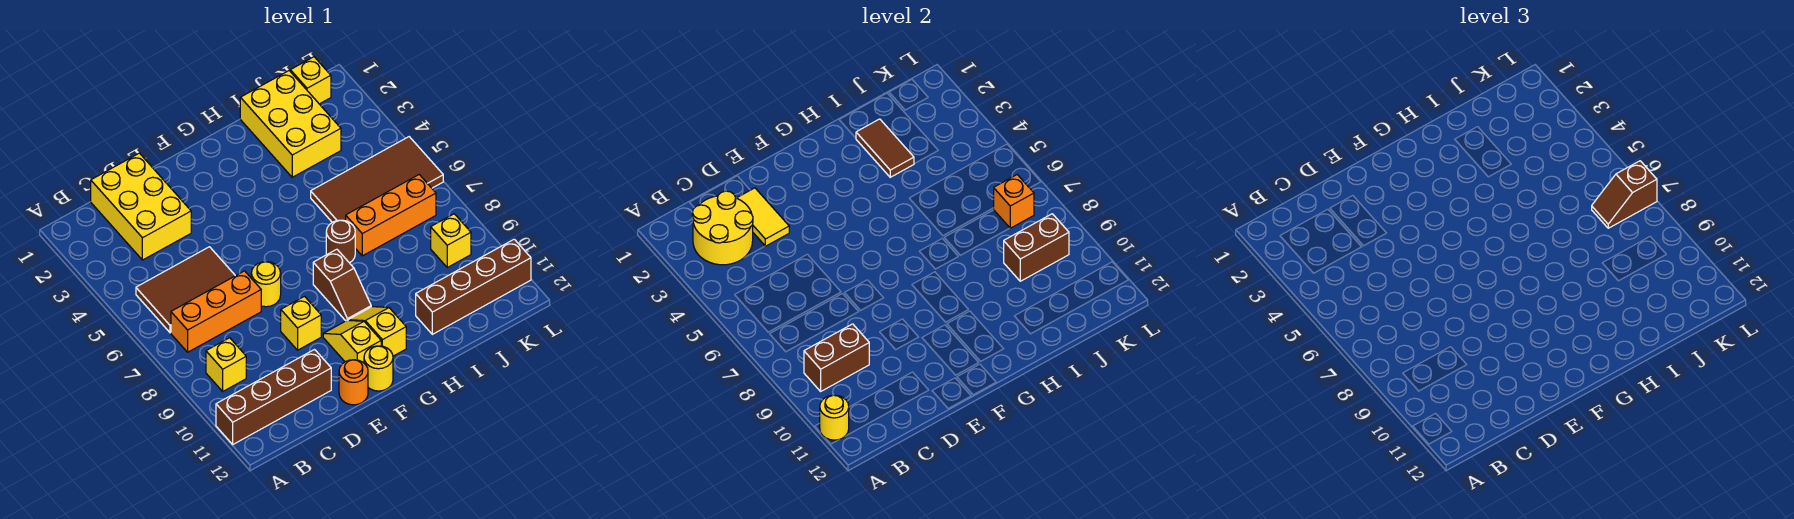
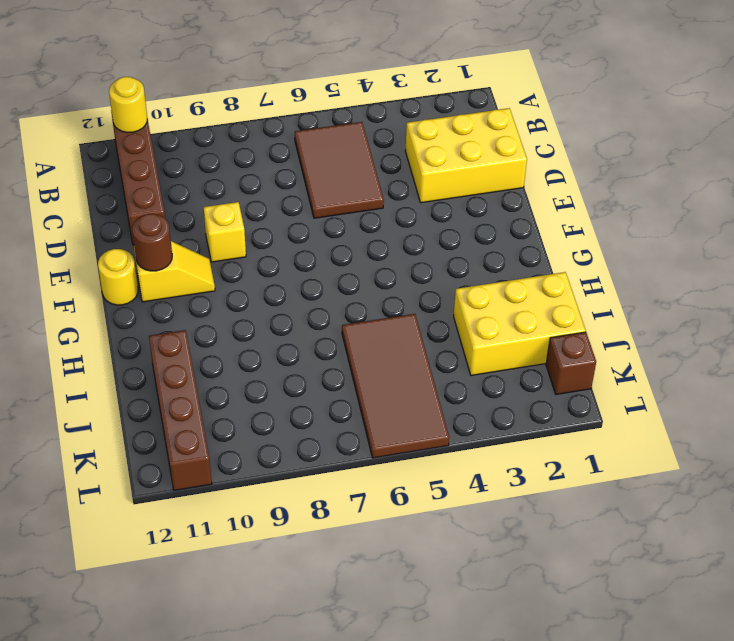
brown round brick F11 level 2 -> brown round brick H7 level 1
brown brick K1 level 1 -> yellow brick K1 level 1
none -> orange brick B7:D7 level 1
none -> yellow brick B9 level 1
none -> yellow round brick E7 level 1

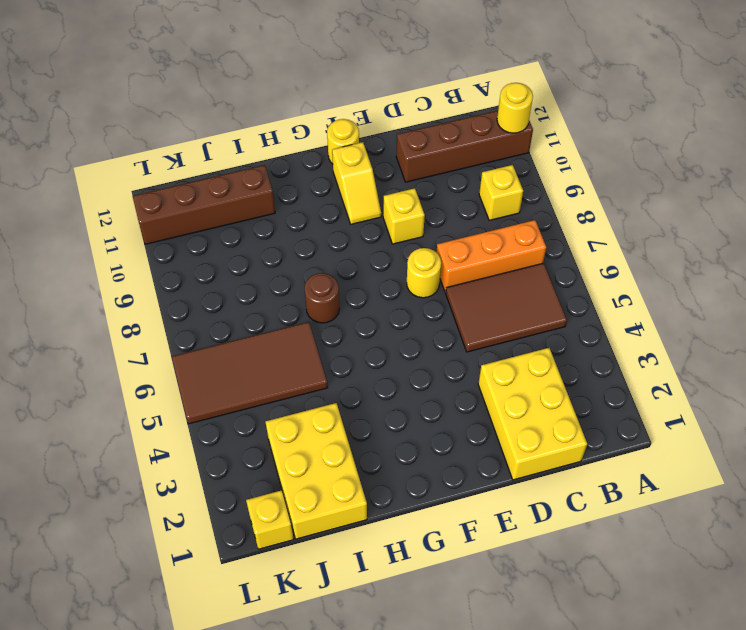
none -> orange round brick E12 level 1
none -> brown slope G8:G9 level 1 top 8
none -> yellow slope G10:G11 level 1 top 11

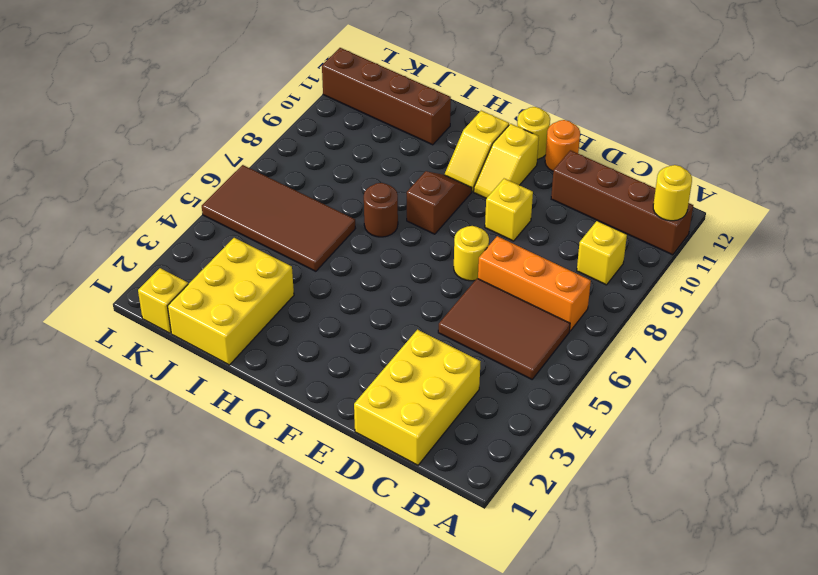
none -> orange brick I7:K7 level 1
none -> yellow brick K9 level 1
none -> yellow round brick B2:C3 level 2

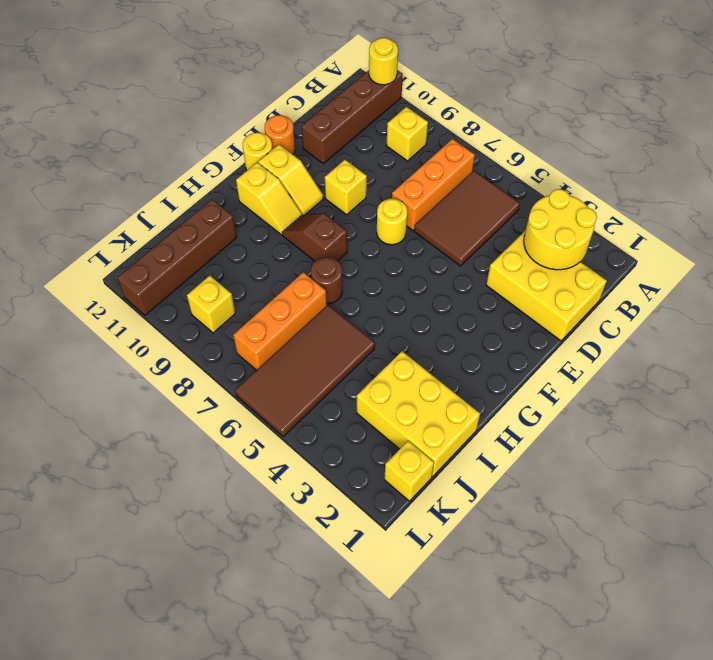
none -> brown brick B9:C9 level 2
none -> yellow tile D2:D3 level 2
none -> brown tile I2:I3 level 2

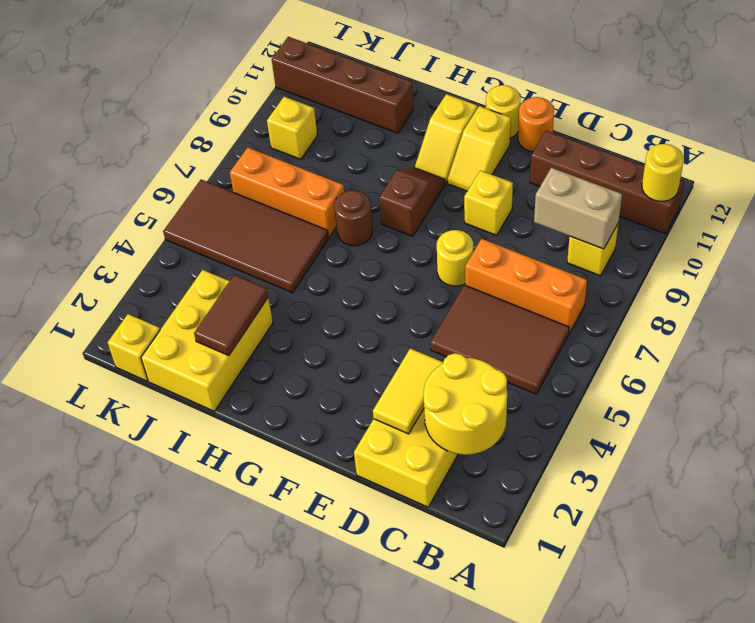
tan brick B9:C9 level 2 -> brown brick B9:C9 level 2
none -> brown brick J9:K9 level 2
none -> orange brick K7 level 2
none -> brown slope K7:L7 level 3 top L

